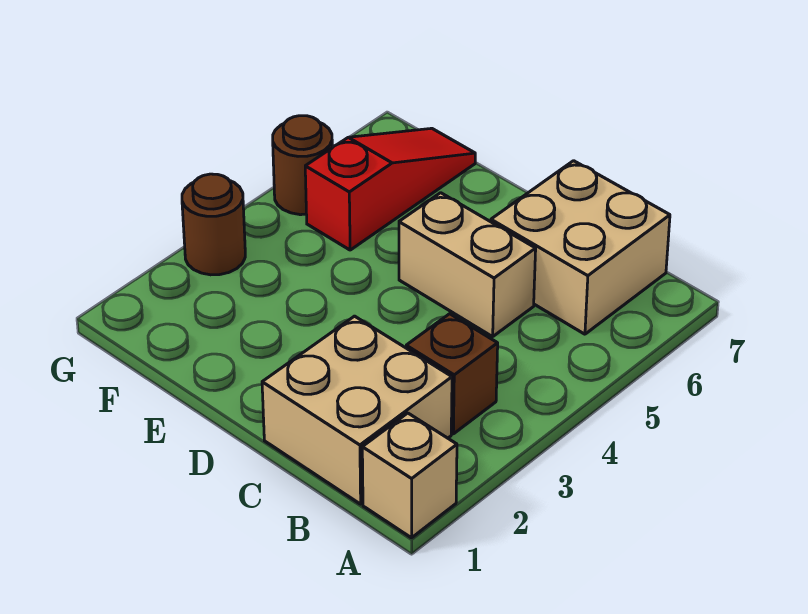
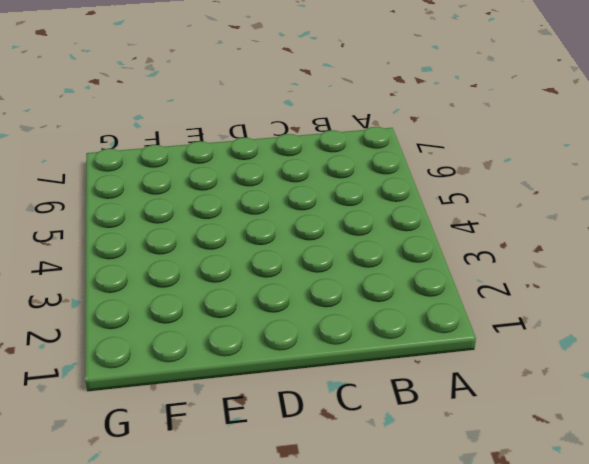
none -> tan brick A1 level 1
none -> tan brick B1:C2 level 1

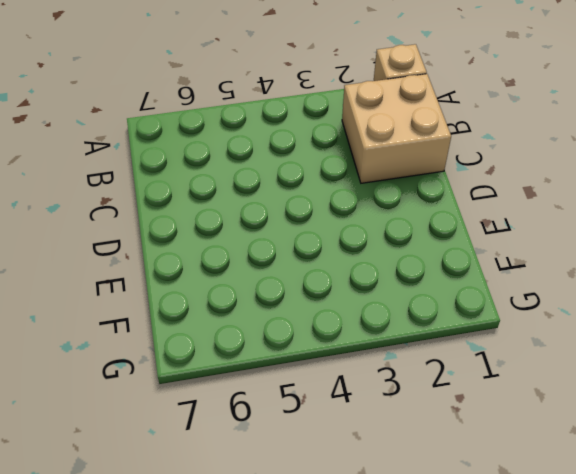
none -> brown brick B3 level 1
none -> tan brick B6:C7 level 1

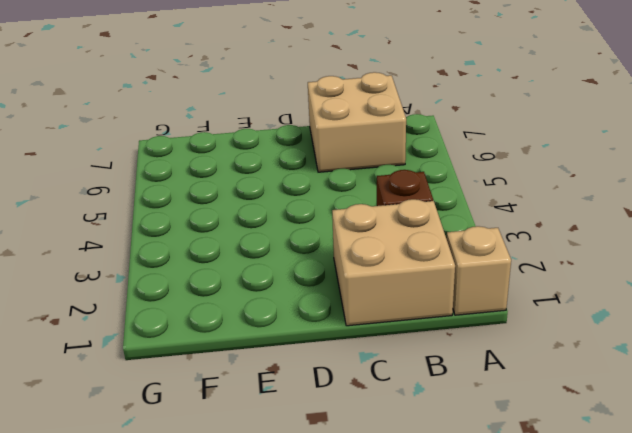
none -> tan brick C5:D5 level 1
none -> red slope F5:F7 level 1 top 5

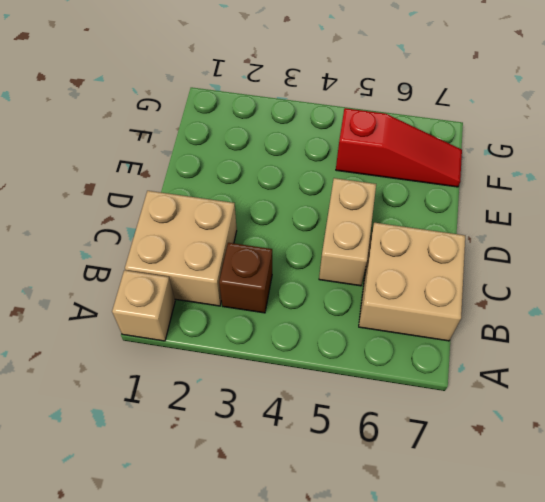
none -> brown round brick G3 level 1
none -> brown round brick G5 level 1

